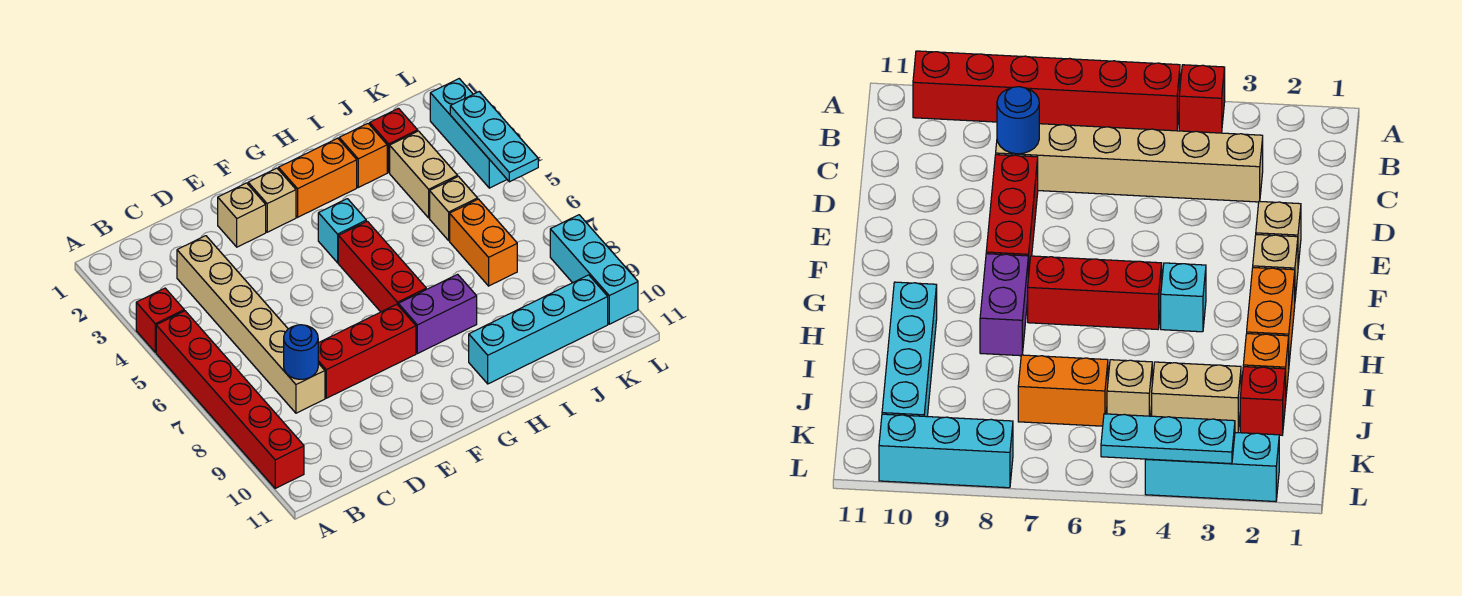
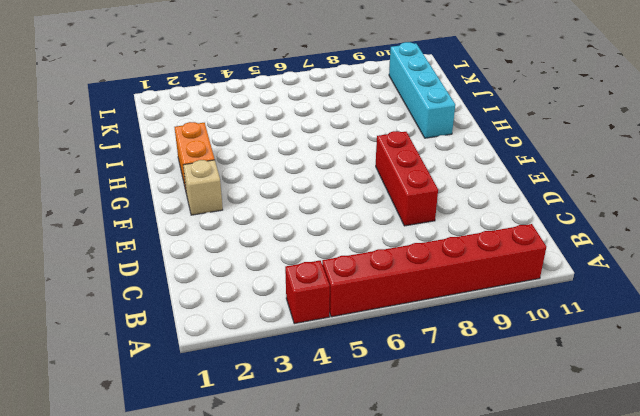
none -> tan brick C3:C8 level 1
none -> tan brick E2 level 1
none -> cyan brick G4 level 1

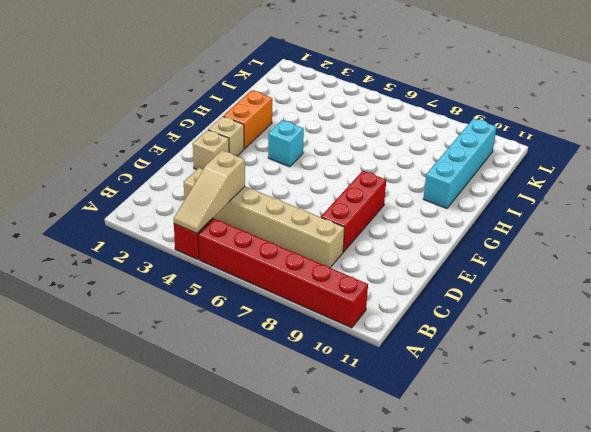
tan slope A4:C4 level 2 top C -> none
none -> red brick G5:G7 level 1
none -> purple brick G8:H8 level 1
none -> orange brick I2 level 1

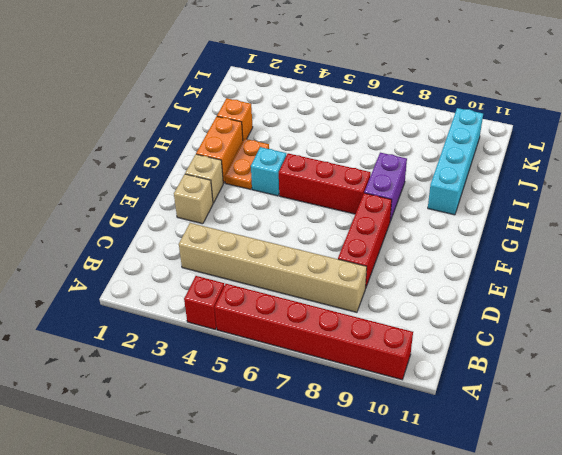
orange plate G3:H3 level 1 -> none
none -> red brick J2 level 1
none -> tan brick J3:J4 level 1
none -> tan brick J5 level 1

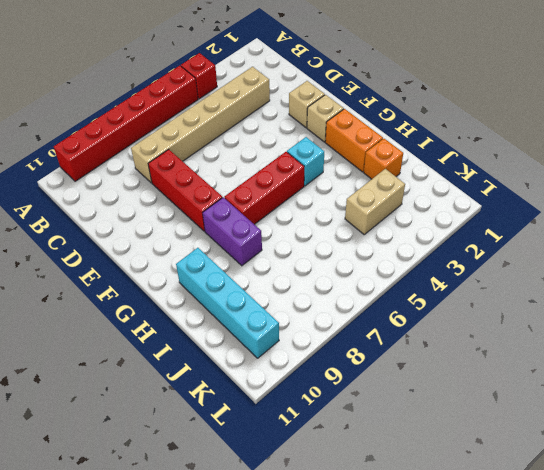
none -> red brick J2 level 1
none -> tan brick J5 level 1
none -> orange brick J6:J7 level 1

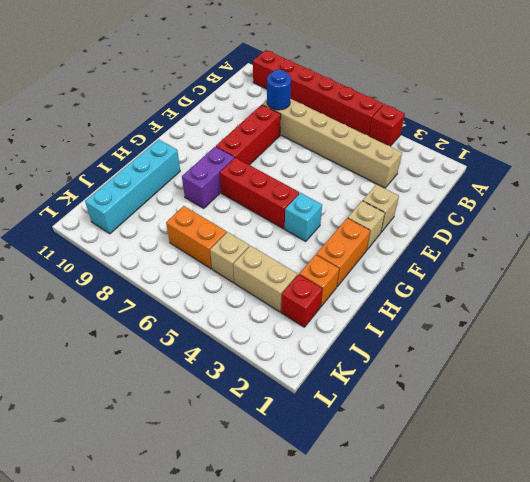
none -> cyan brick L2:L4 level 1
none -> cyan brick L8:L10 level 1
none -> cyan plate L3:L5 level 2

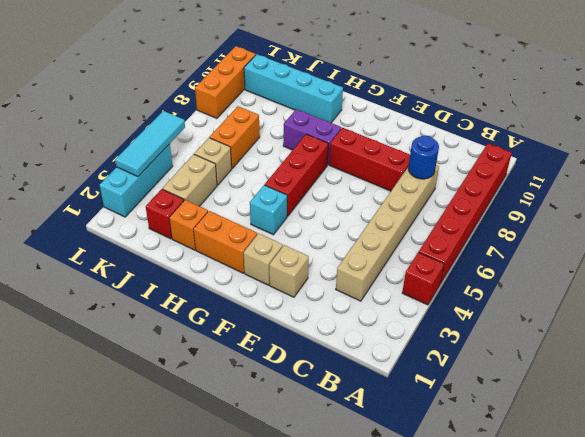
cyan tile L3:L5 level 2 -> cyan plate L3:L5 level 2
orange brick L8:L10 level 1 -> cyan brick L8:L10 level 1

